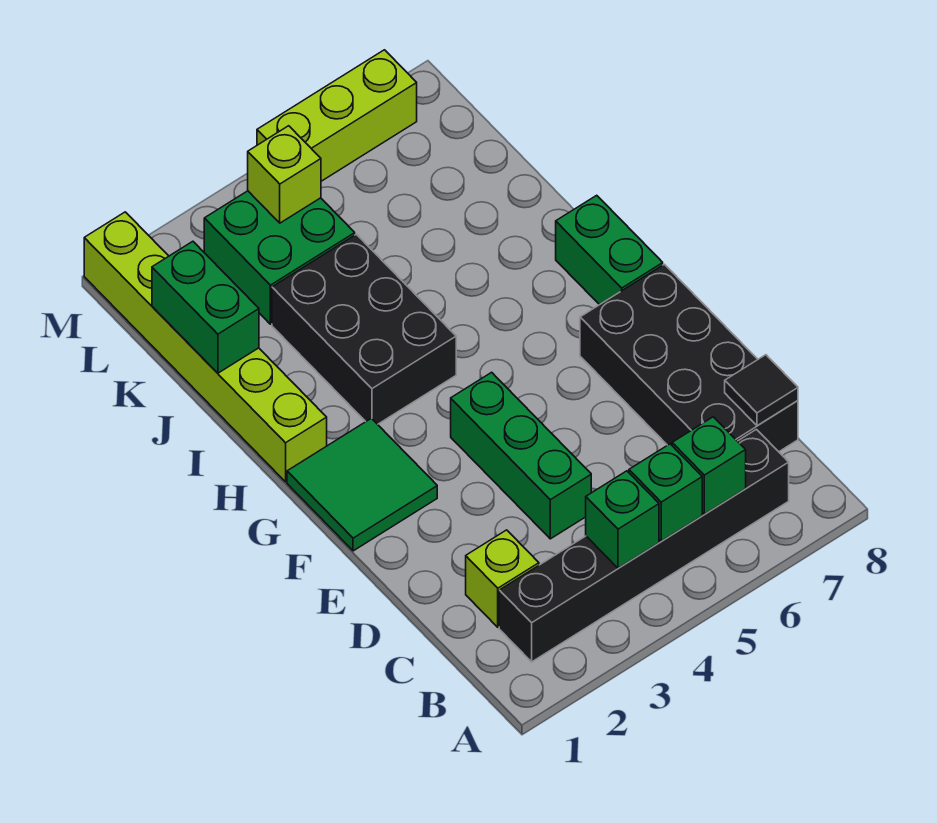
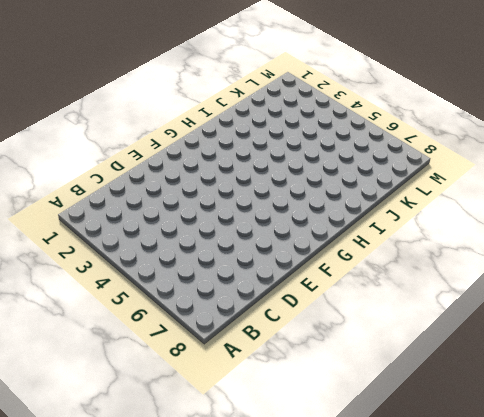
none -> black brick B2:B7 level 1
none -> lime brick C2 level 1
none -> black brick C7:F8 level 1

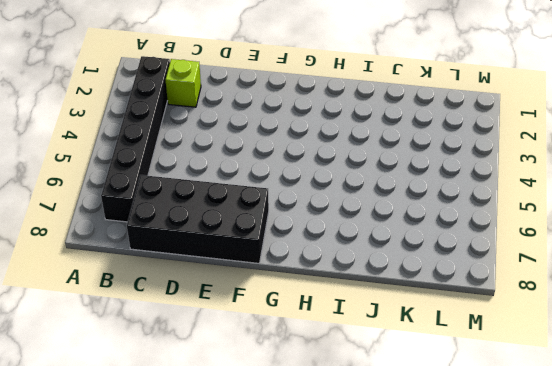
none -> green brick D4:F4 level 1
none -> green tile F1:G2 level 1
none -> green brick G8:H8 level 1

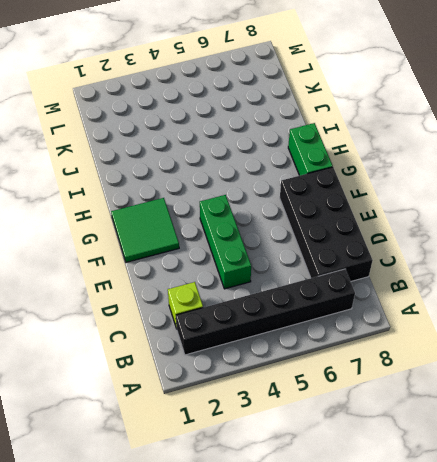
none -> lime brick H1:M1 level 1
none -> black brick H3:J4 level 1
none -> green brick K3:L4 level 1

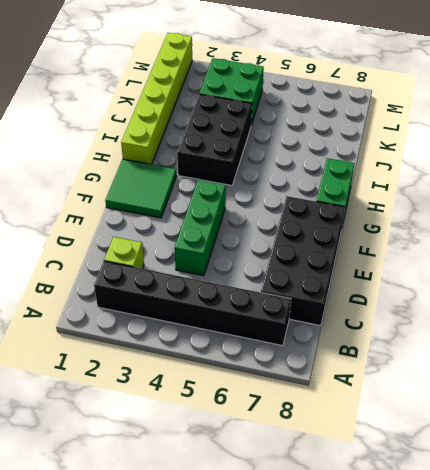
none -> lime brick M5:M7 level 1
none -> green brick B4 level 2
none -> green brick B5 level 2

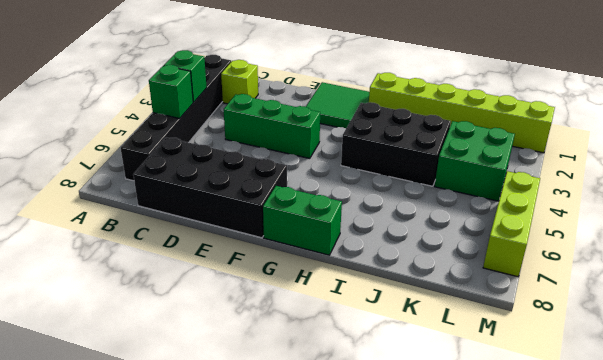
none -> green brick B6 level 2
none -> black tile C8 level 2
none -> green brick J1:K1 level 2

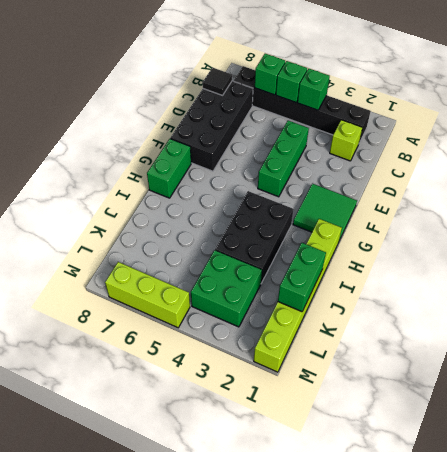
none -> lime brick L4 level 2

